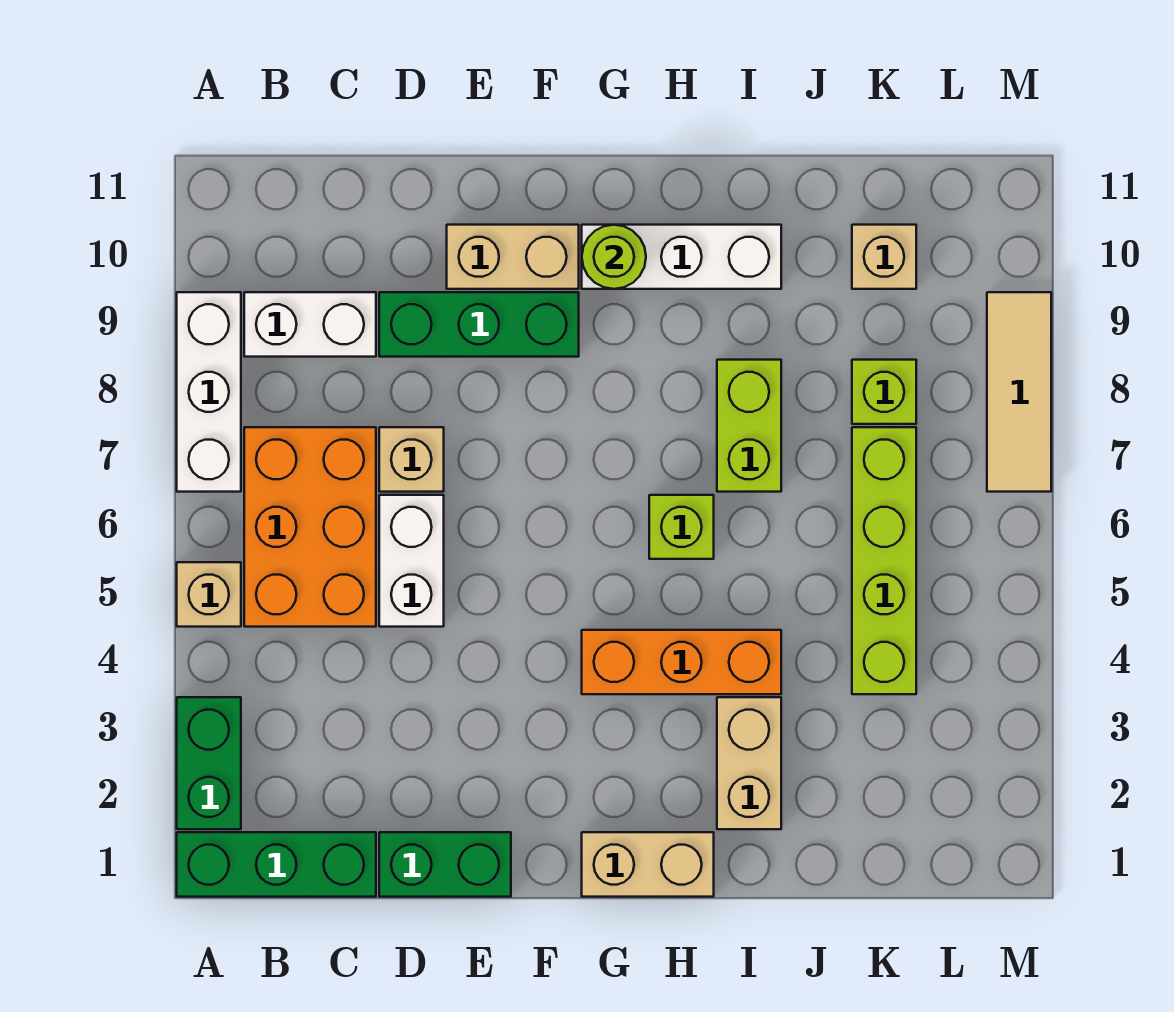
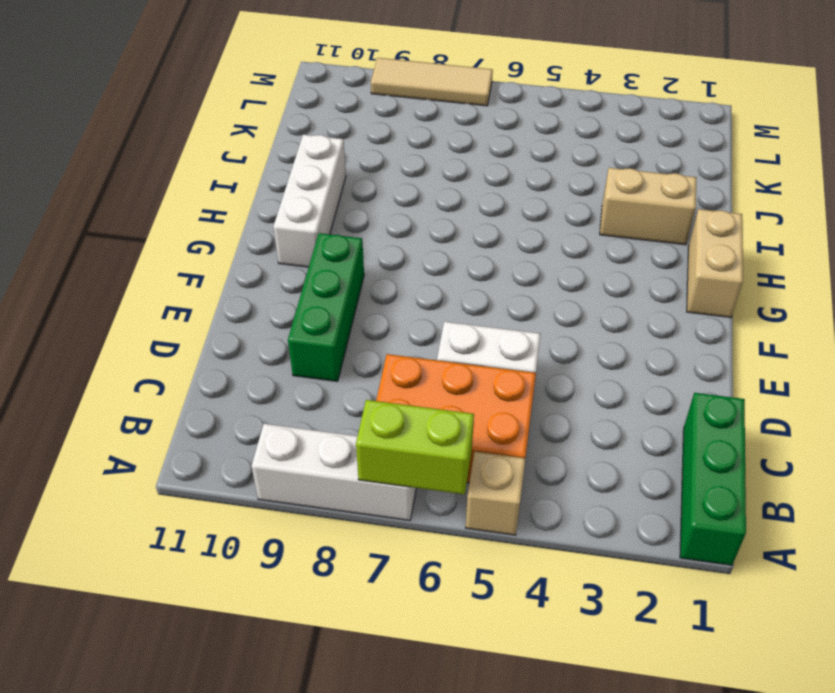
lime brick A6:A7 level 2 -> lime brick I7:I8 level 1
none -> green brick A2:A3 level 1
none -> white brick B9:C9 level 1
none -> green brick D1:E1 level 1

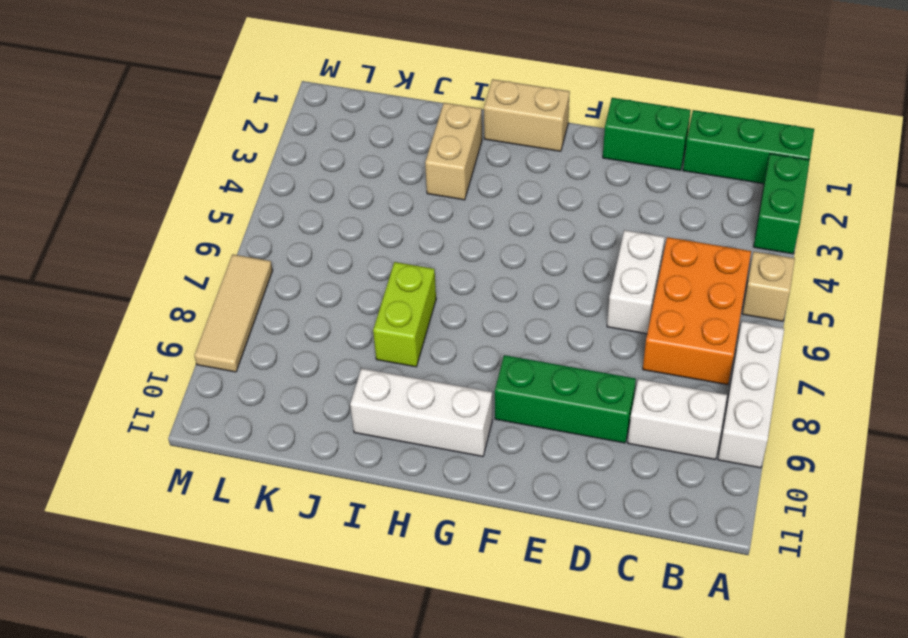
none -> tan brick D7 level 1
none -> tan brick E10:F10 level 1
none -> orange brick G4:I4 level 1

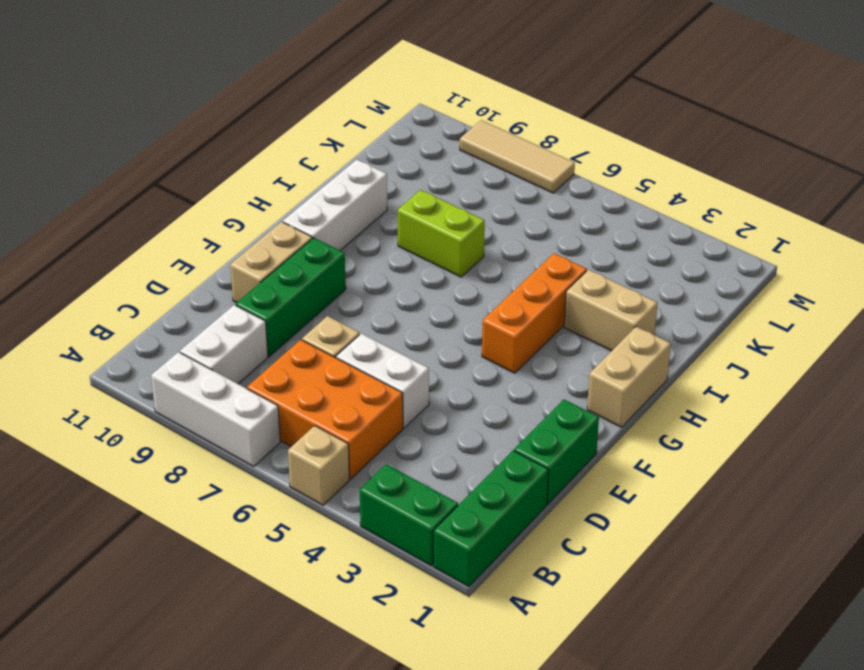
none -> lime brick H6 level 1
none -> lime brick K4:K7 level 1
none -> lime brick K8 level 1

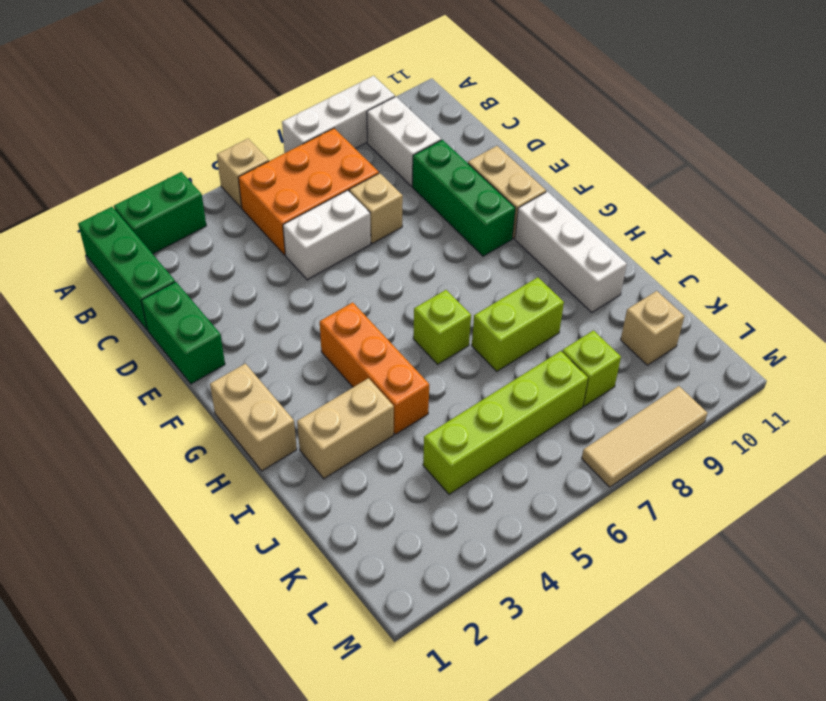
none -> lime round brick G10 level 2

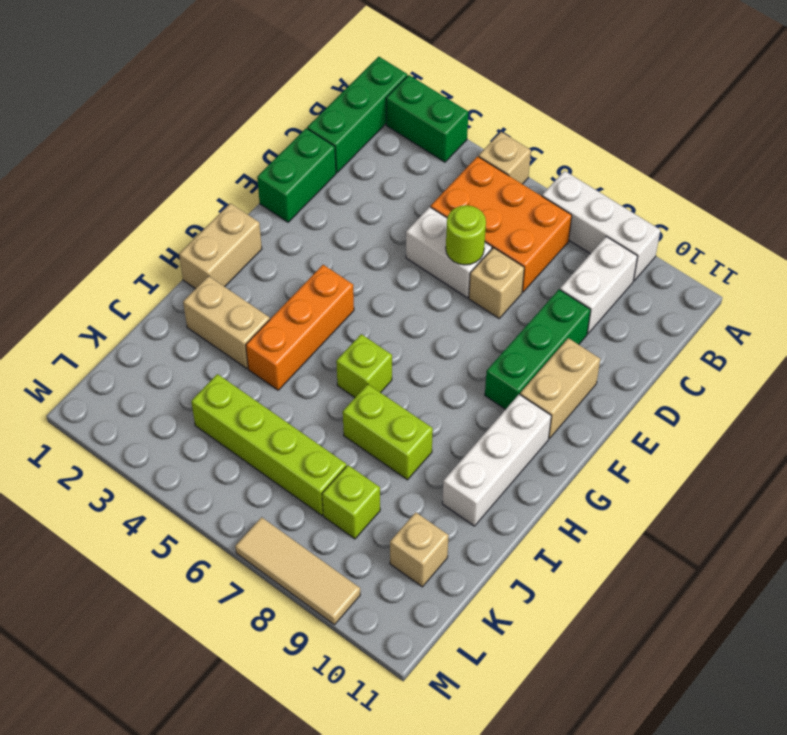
lime round brick D6 level 2 -> lime round brick G10 level 2

